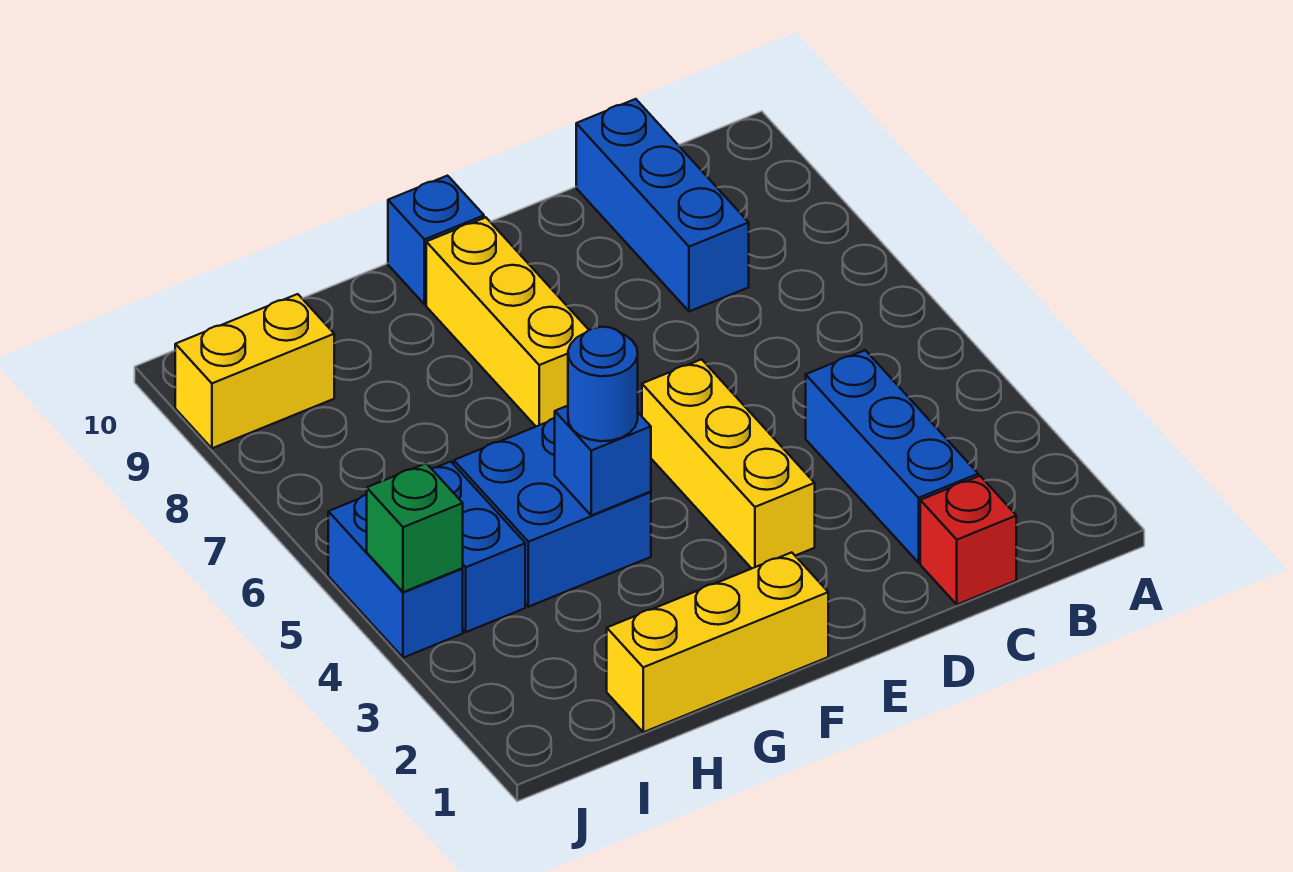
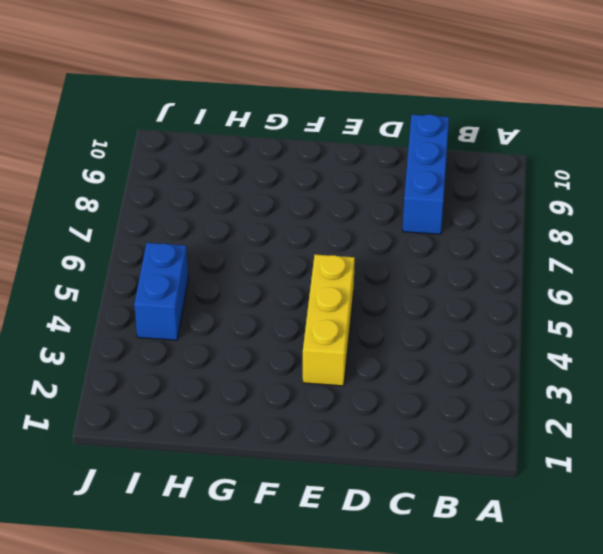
none -> red brick C1 level 1
none -> blue brick C2:C4 level 1
none -> yellow brick F1:H1 level 1

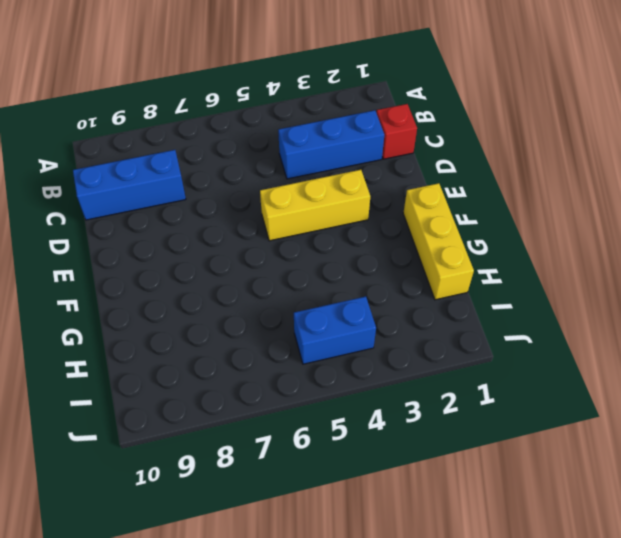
none -> yellow brick F7:F9 level 1
none -> blue brick F10 level 1
none -> blue brick G4:H5 level 1

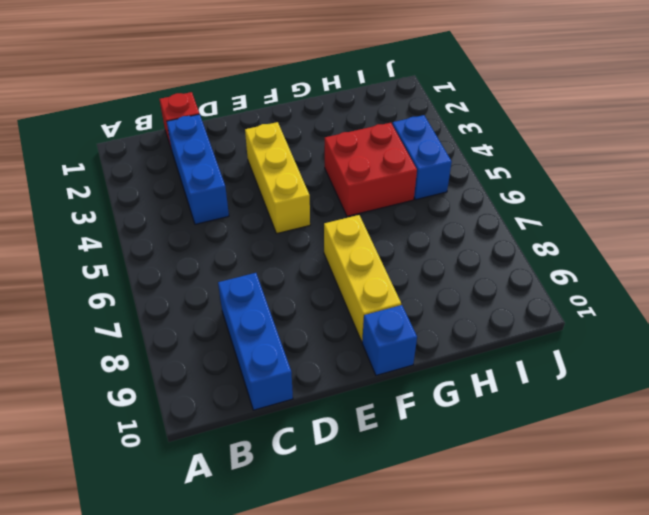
red brick G4:H5 level 1 -> blue brick G4:H5 level 1
none -> yellow brick F1:H1 level 1
none -> yellow brick I9:J9 level 1
none -> blue brick J4:J5 level 1

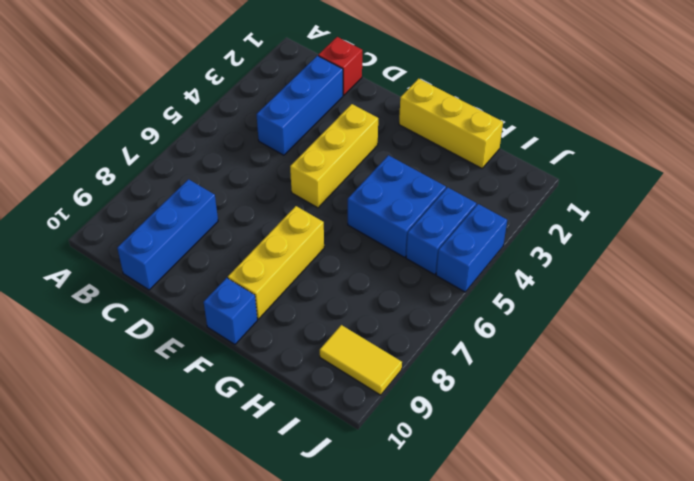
yellow tile I9:J9 level 1 -> yellow brick I9:J9 level 1
none -> blue brick G4 level 2
none -> green brick J4 level 2
none -> blue round brick G4 level 3

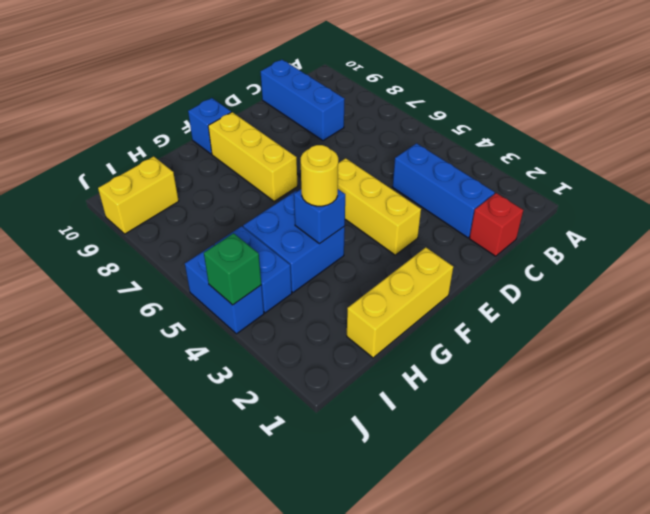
yellow round brick G4 level 3 -> blue round brick G4 level 3

